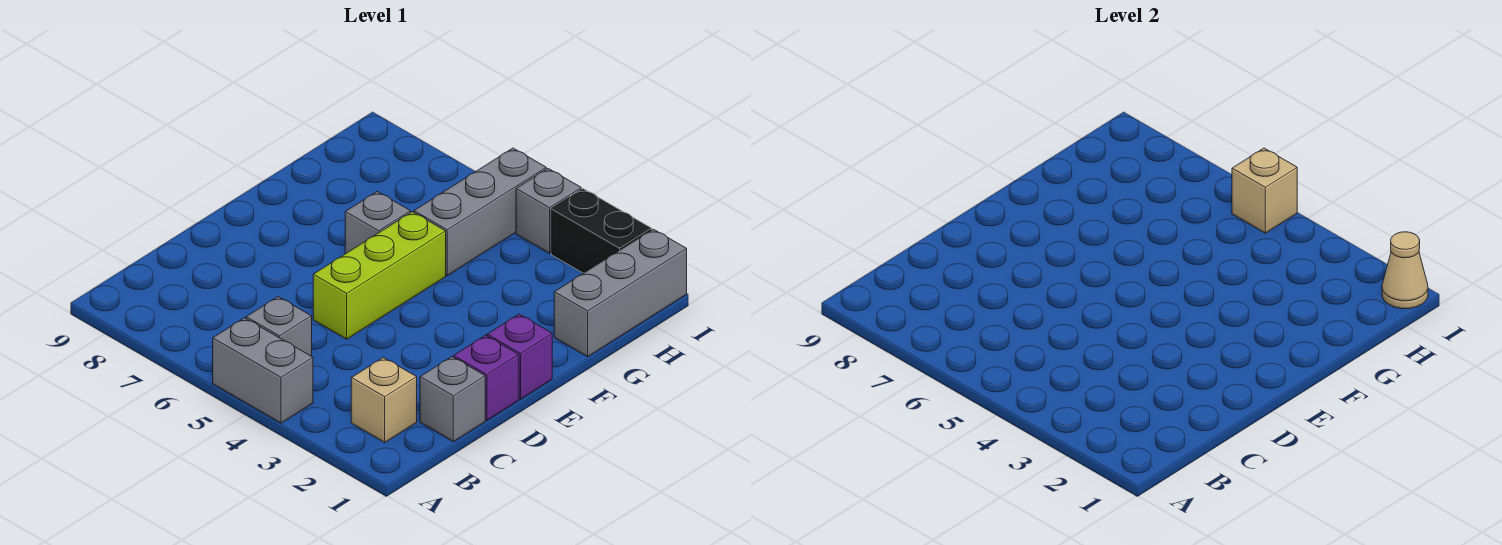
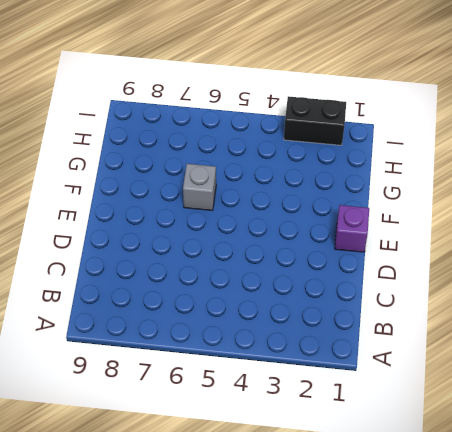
none -> grey brick A4:A5 level 1
none -> tan brick B2 level 1
none -> grey brick B5 level 1

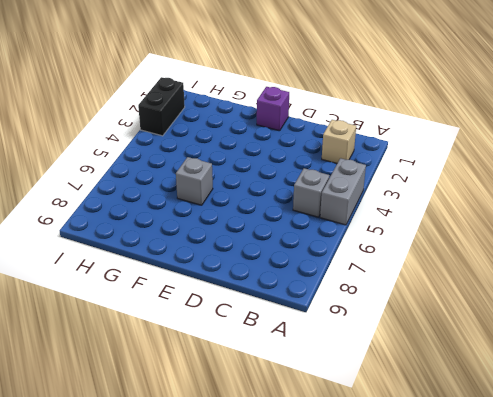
none -> grey brick C1 level 1
none -> purple brick D1 level 1
none -> lime brick D5:F5 level 1

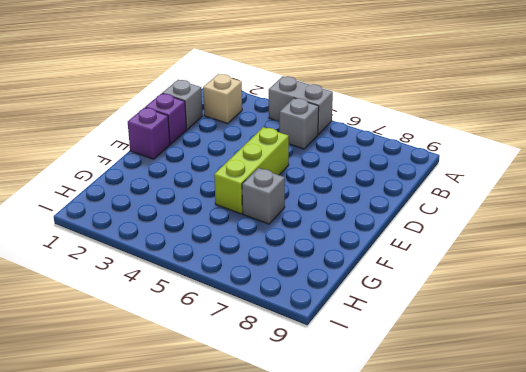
none -> grey brick G1:I1 level 1
none -> grey brick G5:I5 level 1
none -> black brick I2:I3 level 1

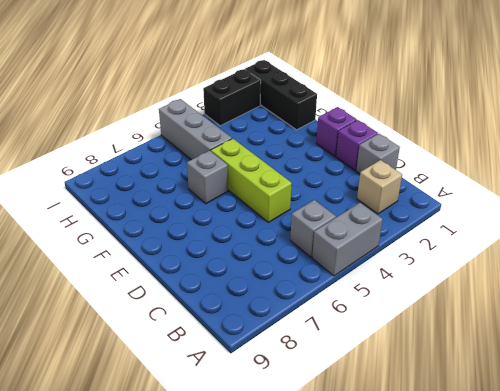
black brick G1:I1 level 1 -> grey brick G1:I1 level 1
none -> grey brick I4 level 1
none -> tan cone I1 level 2
none -> tan brick I5 level 2

